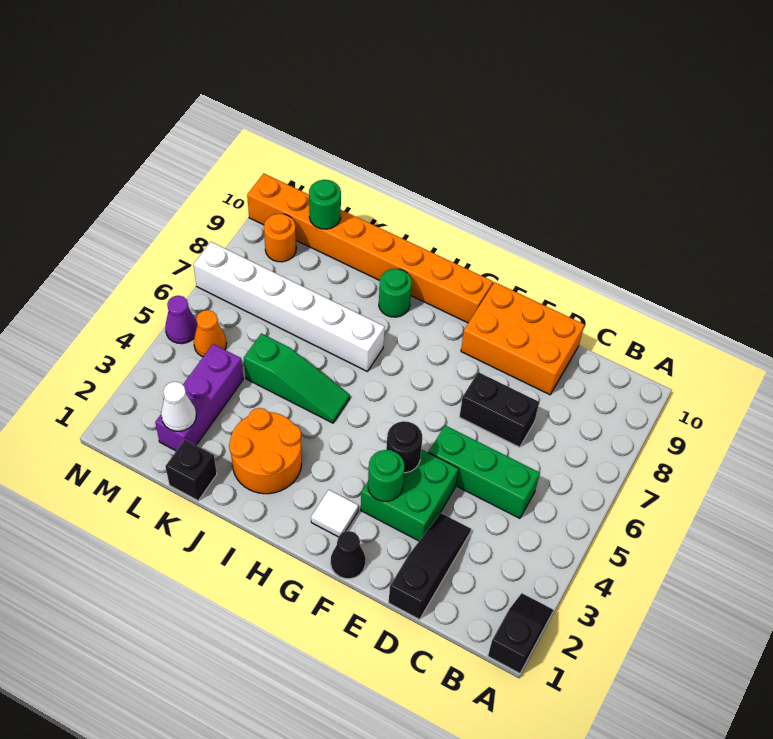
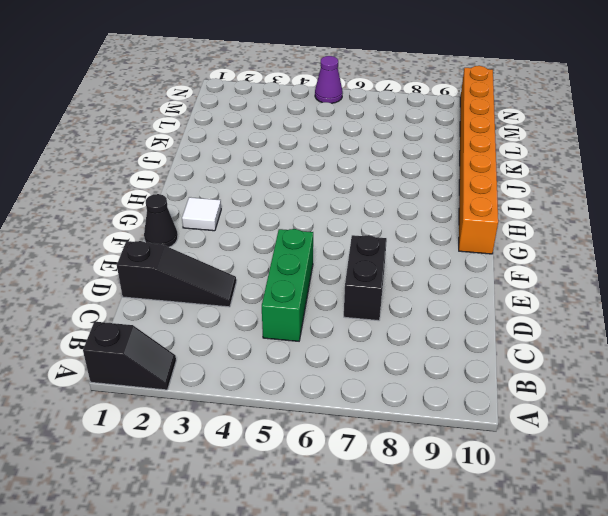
none -> orange brick D9:F10 level 1
none -> green brick E3:F4 level 1
none -> orange round brick I2:J3 level 1

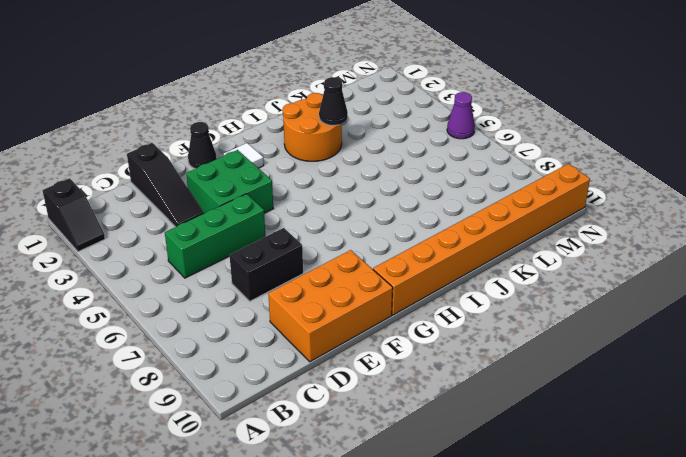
black cone J3 level 2 -> none
none -> green slope I5:K5 level 1 top K
none -> white brick I7:N7 level 1
none -> green round brick I9 level 1

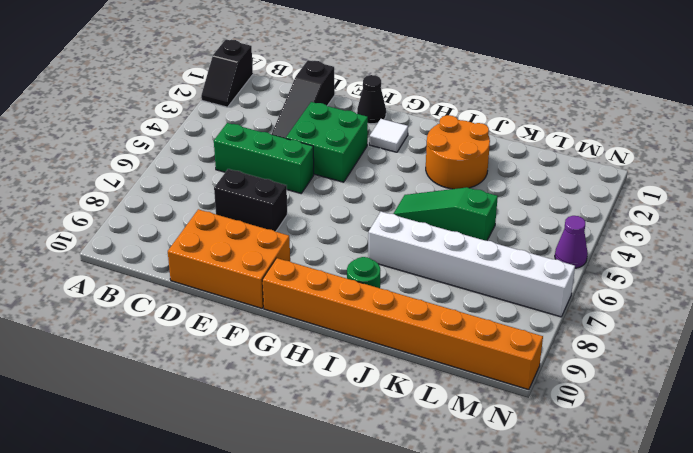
none -> black brick K1 level 1
none -> purple brick L2:L4 level 1
none -> orange cone M5 level 1

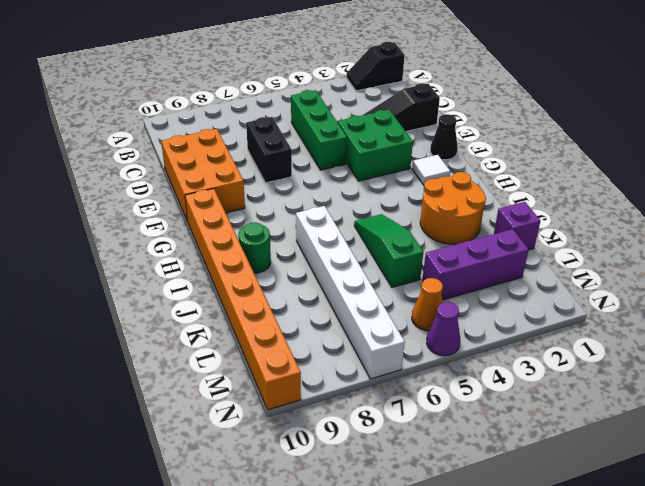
purple brick K1 level 1 -> black brick K1 level 1
none -> orange round brick M9 level 1
none -> green round brick F3 level 2
none -> black round brick F4 level 2

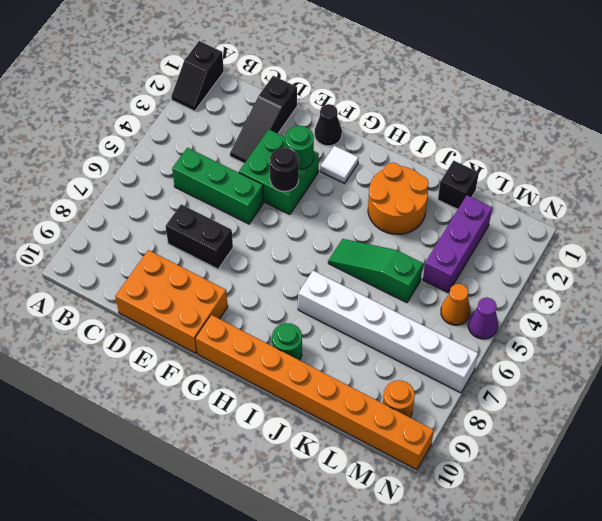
none -> white cone L2 level 2
none -> green round brick L10 level 2

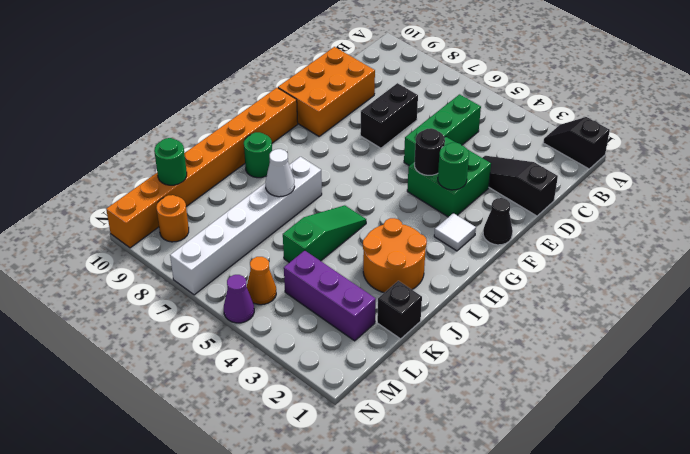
white cone J7 level 2 -> white cone L2 level 2

